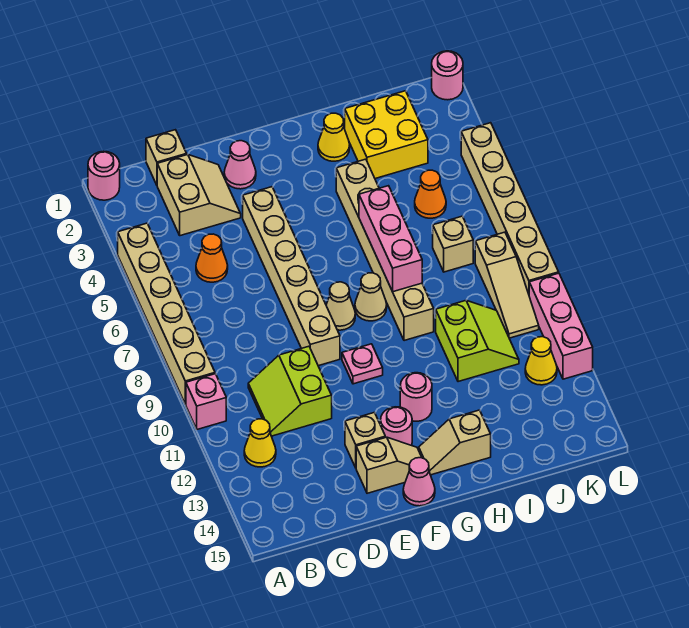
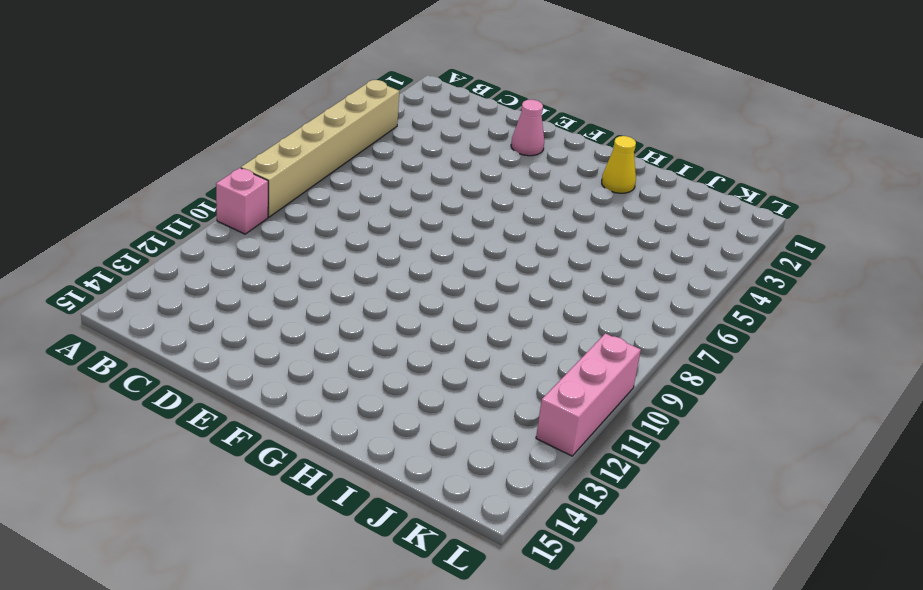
none -> pink round brick A1 level 1
none -> yellow cone B12 level 1
none -> tan brick C1 level 1
none -> tan slope C2:D3 level 1 top C

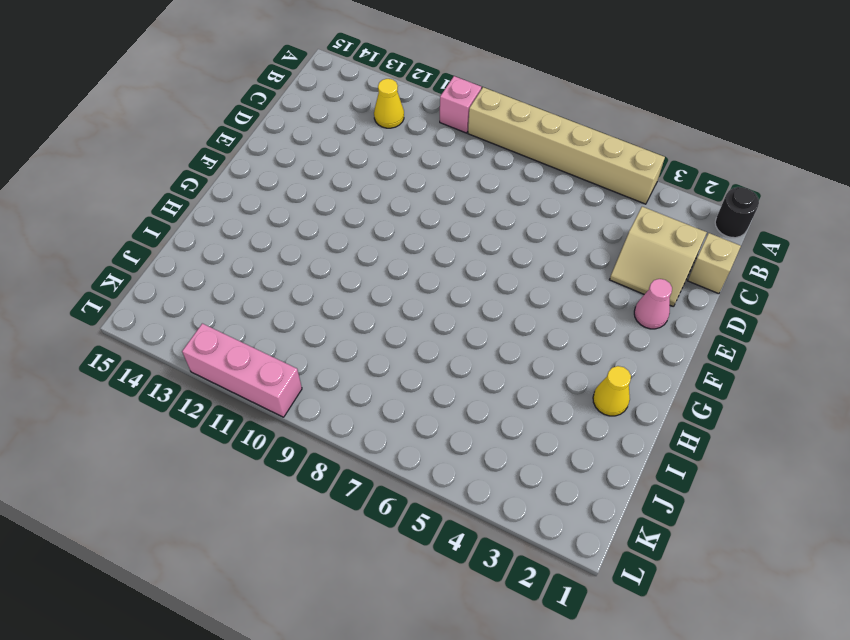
black round brick A1 level 1 -> pink round brick A1 level 1
none -> orange cone C5 level 1
none -> lime slope C10:D11 level 1 top D
none -> tan brick E4:E9 level 1
none -> tan brick E13 level 1

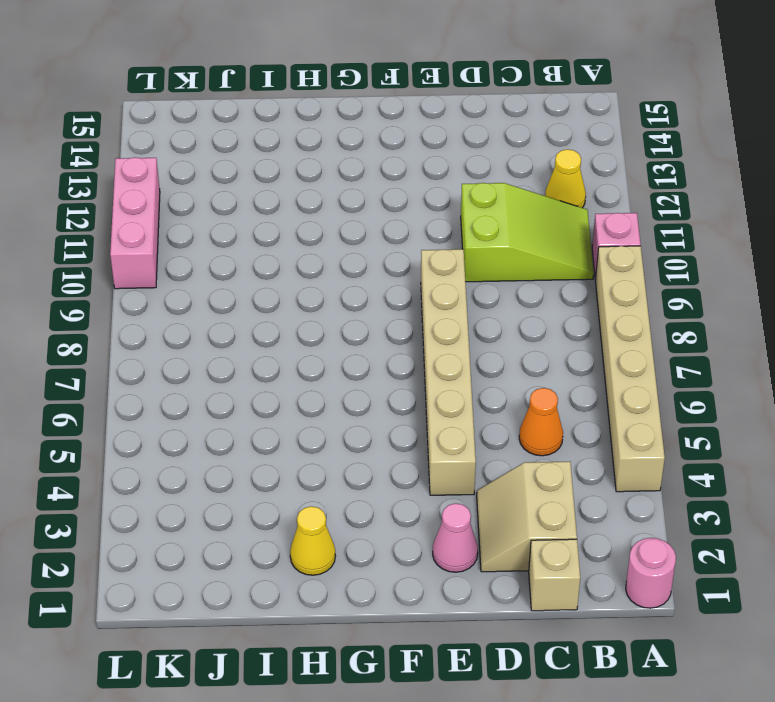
lime slope B10:D11 level 1 top D -> lime slope C10:D11 level 1 top D
none -> tan brick E13 level 1
none -> tan slope E14:F14 level 1 top E
none -> tan cone F8 level 1
none -> pink plate F10 level 1

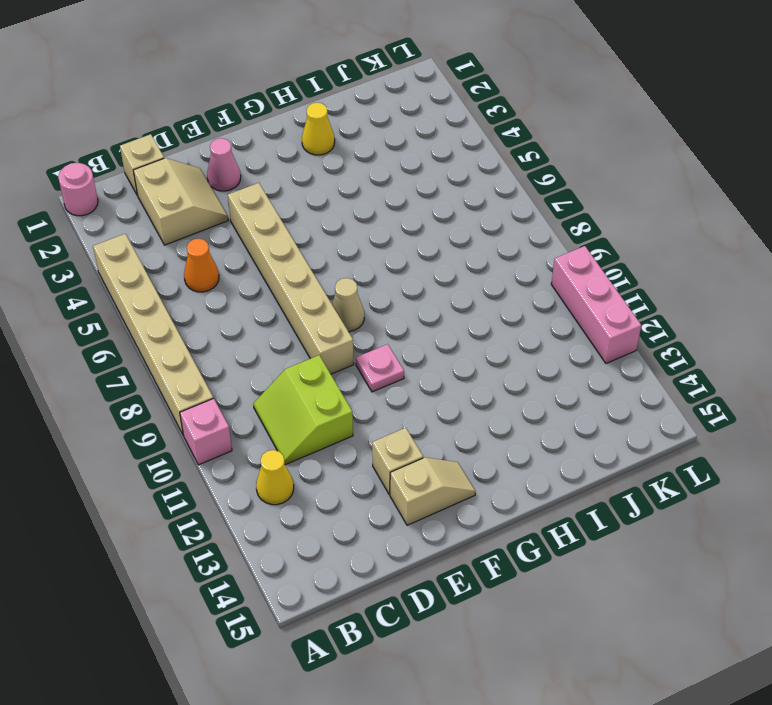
none -> pink round brick F13 level 1
none -> pink cone F15 level 1
none -> tan cone G8 level 1
none -> pink round brick G12 level 1

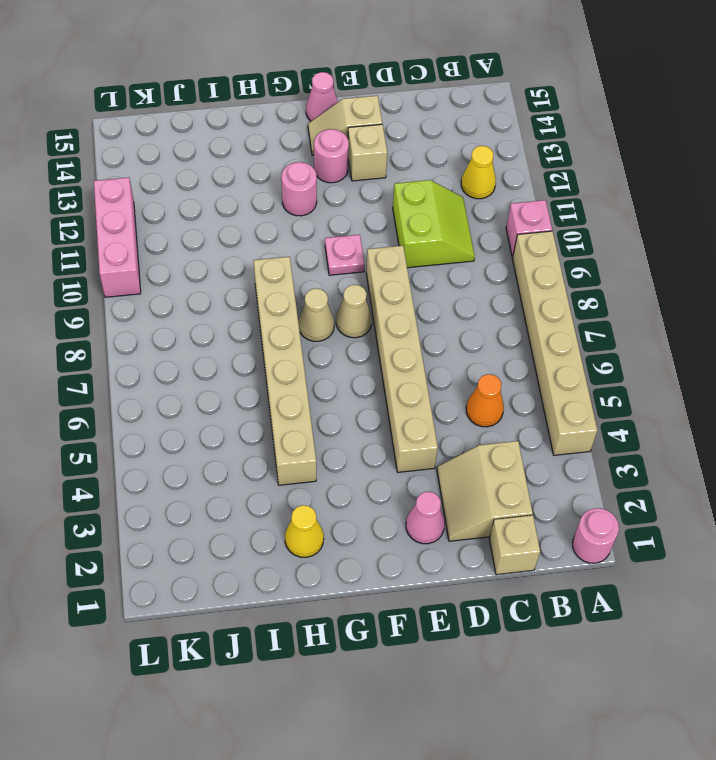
none -> tan slope G14:H14 level 1 top H
none -> yellow brick I2:J3 level 1
none -> lime slope I10:J11 level 1 top I
none -> orange cone J5 level 1

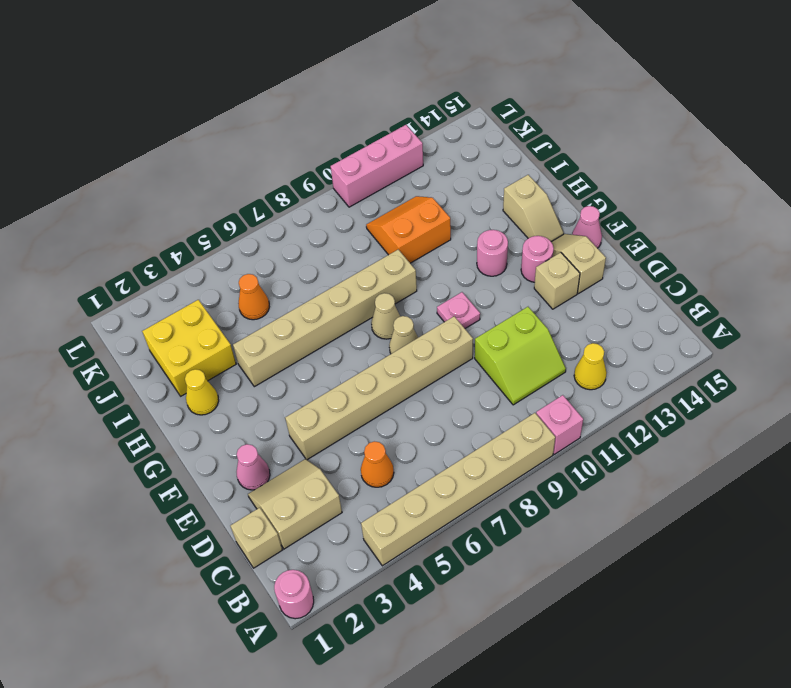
orange slope I10:J11 level 1 top I -> lime slope I10:J11 level 1 top I
none -> tan brick J7 level 1
none -> tan slope K8:K10 level 1 top 8
none -> yellow cone K12 level 1
none -> pink round brick L1 level 1

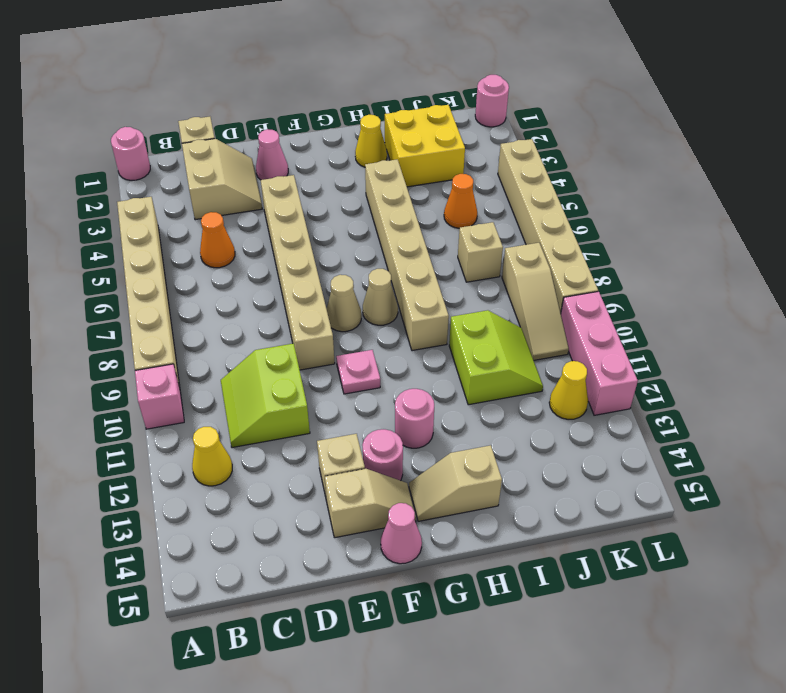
none -> pink brick H6:H8 level 2

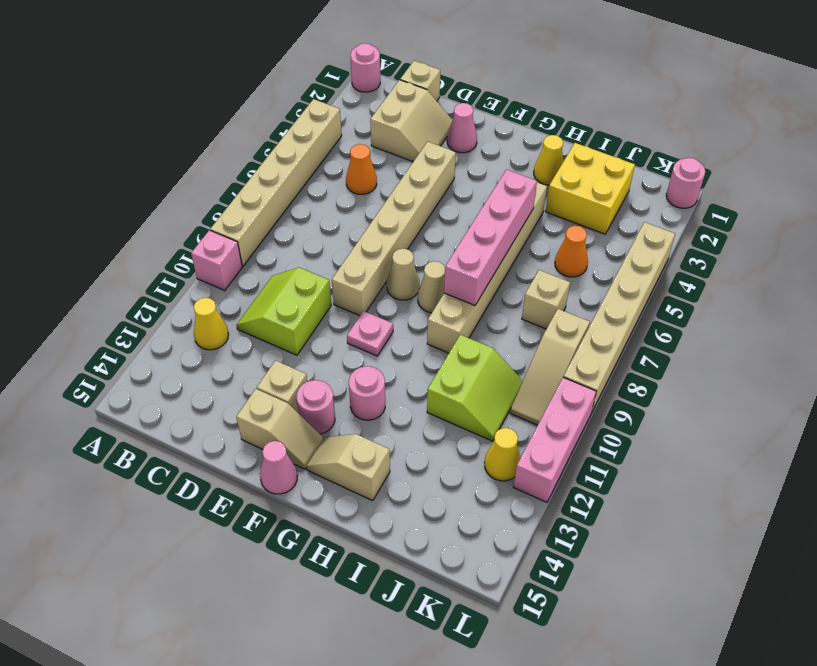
pink brick H5:H8 level 2 -> pink brick H6:H8 level 2

